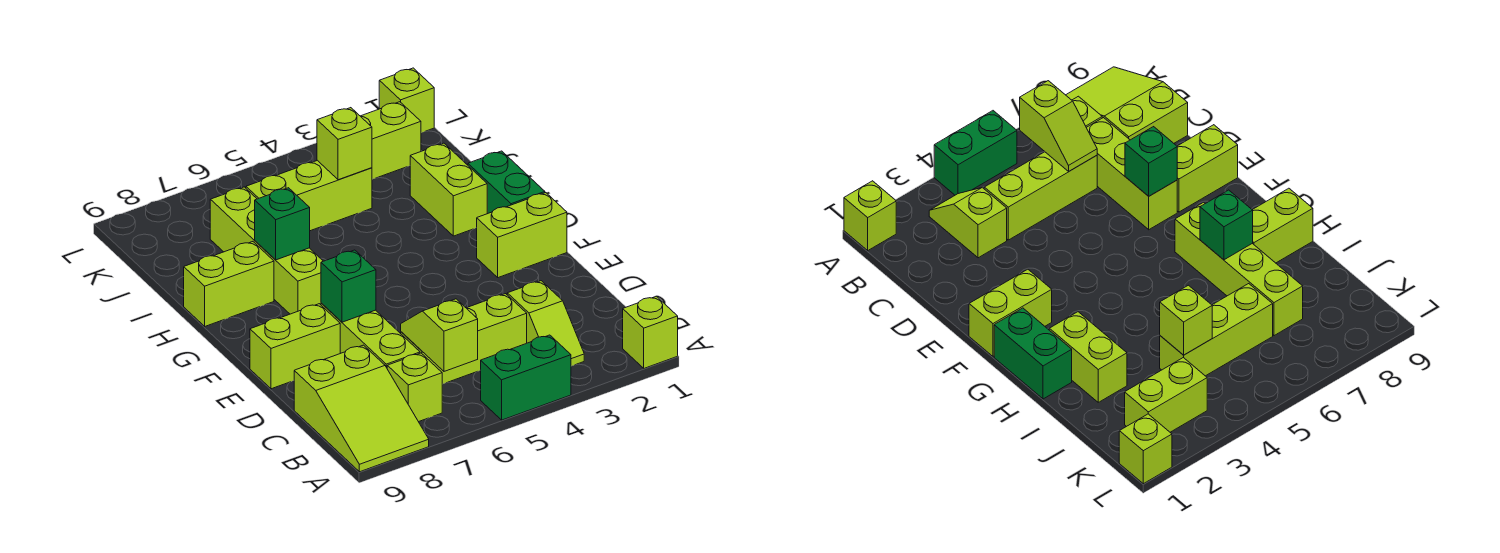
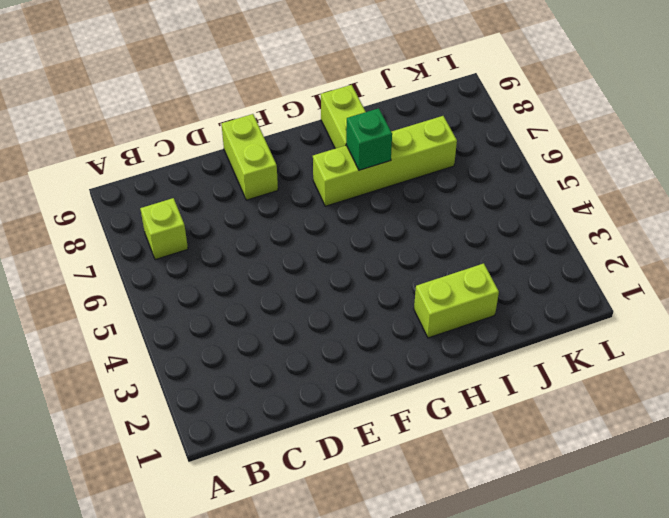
none -> lime brick A1 level 1
none -> green brick A4:A5 level 1
none -> lime slope A8:C9 level 1 top C

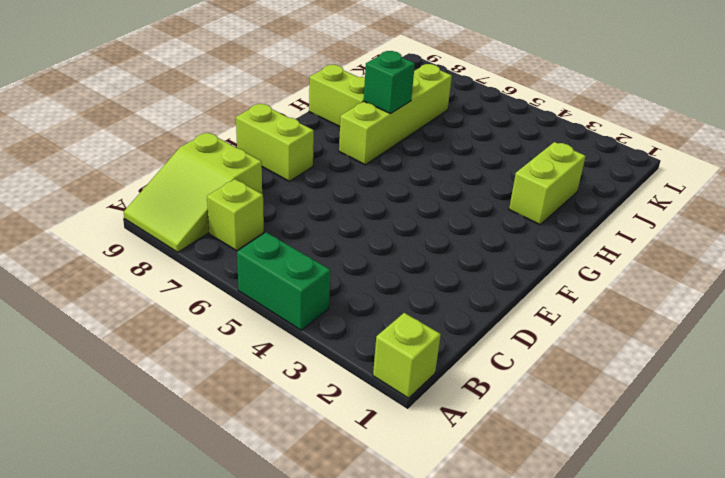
none -> lime slope B3:C3 level 1 top C
none -> lime brick C4:C6 level 1
none -> lime brick C7:E7 level 1

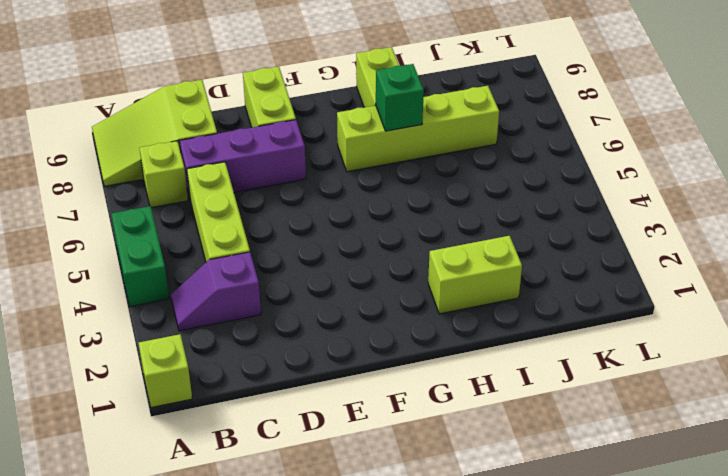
purple slope B3:C3 level 1 top C -> lime slope B3:C3 level 1 top C
purple brick C7:E7 level 1 -> lime brick C7:E7 level 1
none -> lime brick F1:F2 level 1
none -> green brick G1:H1 level 1
none -> lime brick J4:J6 level 1

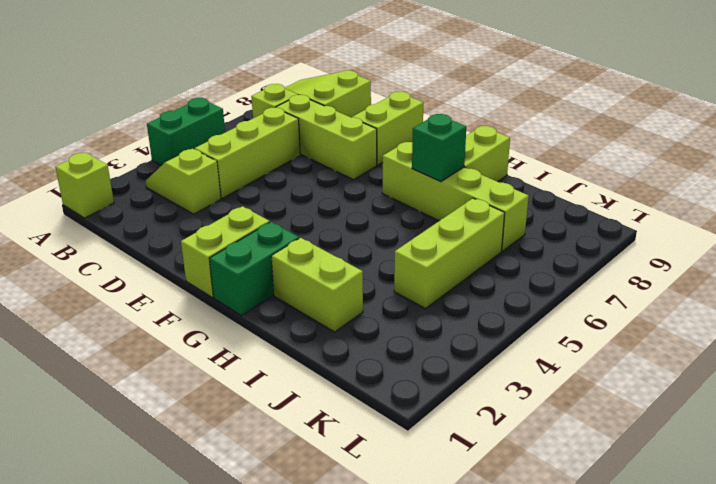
green brick G1:G2 level 1 -> green brick G1:H1 level 1
none -> lime brick K2:K3 level 1
none -> lime brick L1 level 1
none -> lime slope B6:C6 level 2 top B

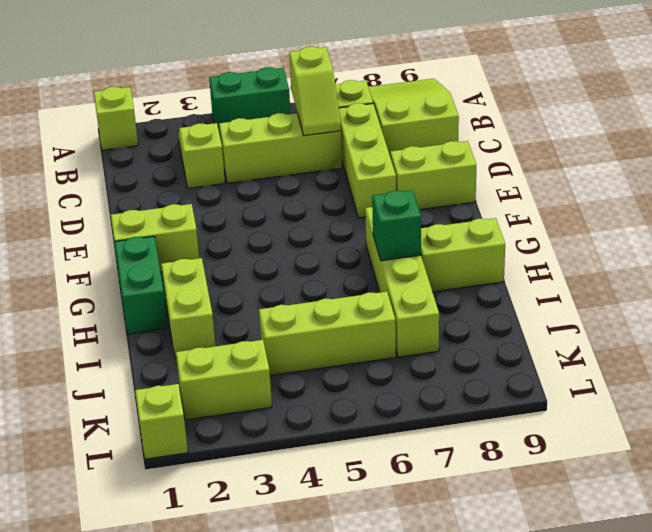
none -> green brick E7 level 2
none -> lime brick J4 level 2

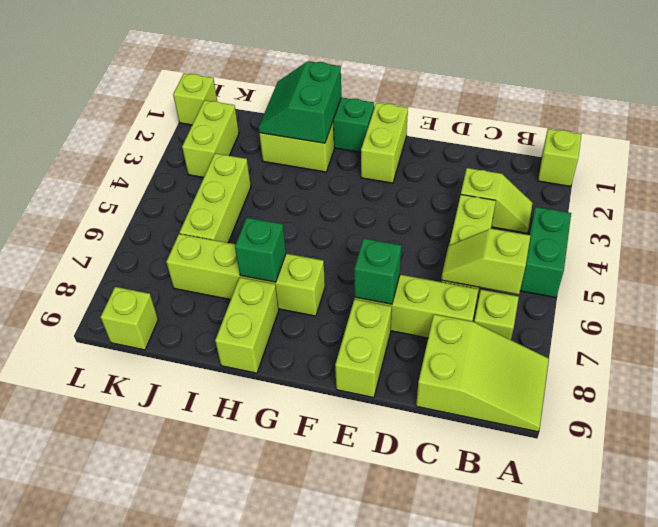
green slope H1:I2 level 2 top H -> none
lime brick K9 level 1 -> lime brick J4 level 2

